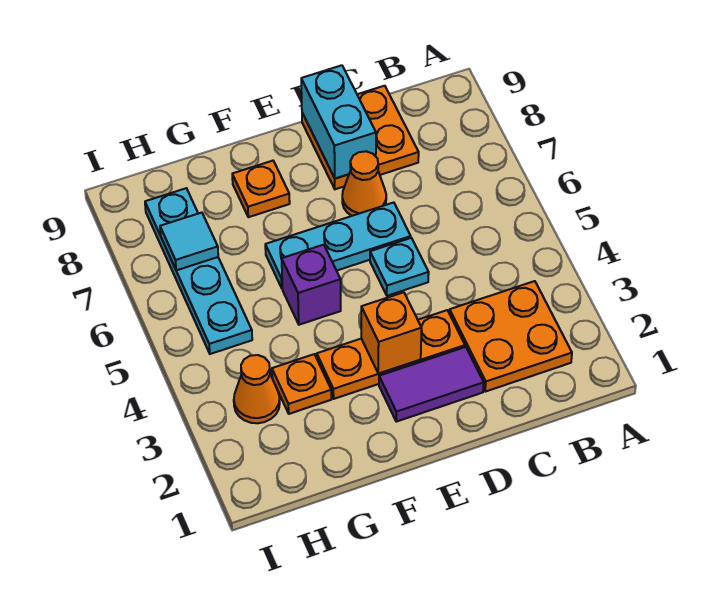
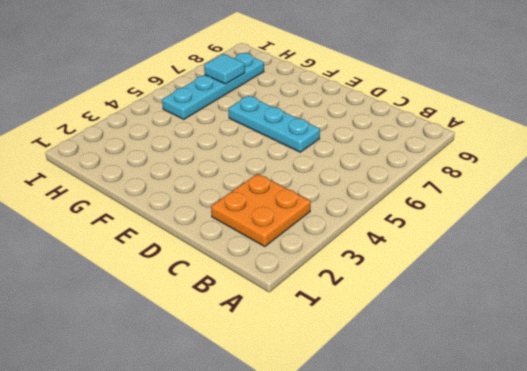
none -> orange plate C8:D9 level 1
none -> purple tile D2:E2 level 1
none -> orange plate D3:F3 level 1

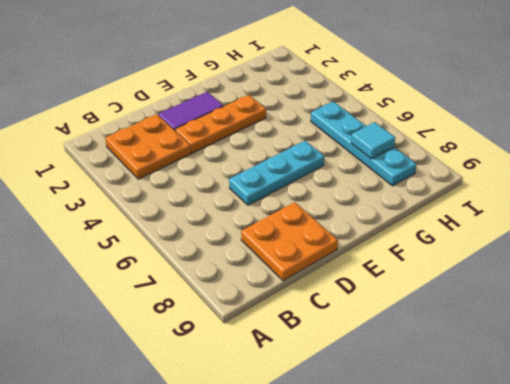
none -> cyan plate D5 level 1
none -> orange cone D7 level 1
none -> purple brick F5 level 1

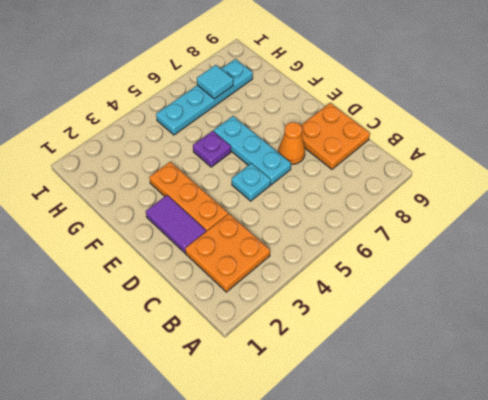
purple plate F5 level 1 -> purple brick F5 level 1
none -> orange plate F8 level 1
none -> orange plate G3 level 1
none -> orange cone H3 level 1

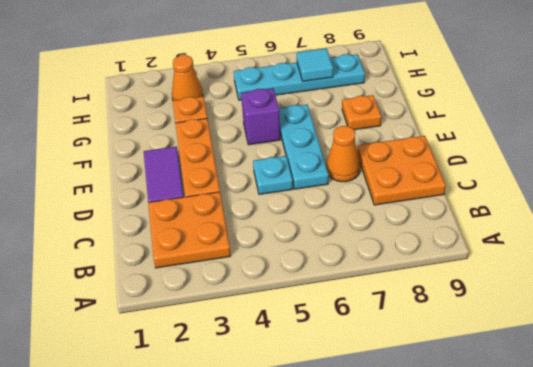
none -> cyan brick D8:D9 level 2
none -> orange brick E3 level 2

